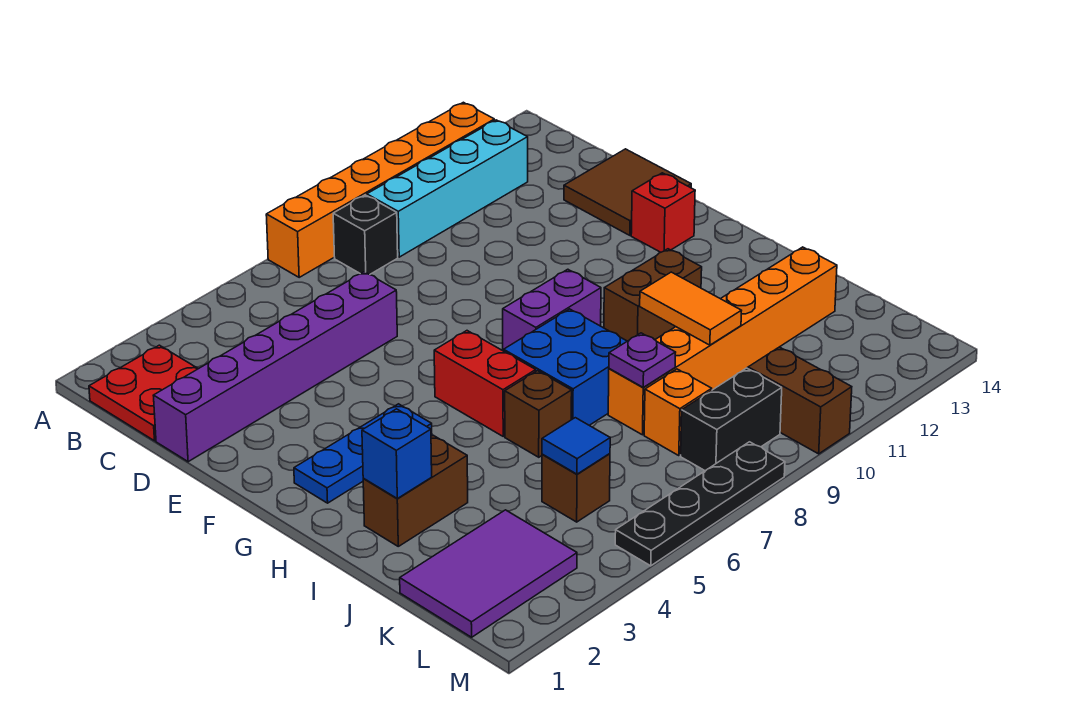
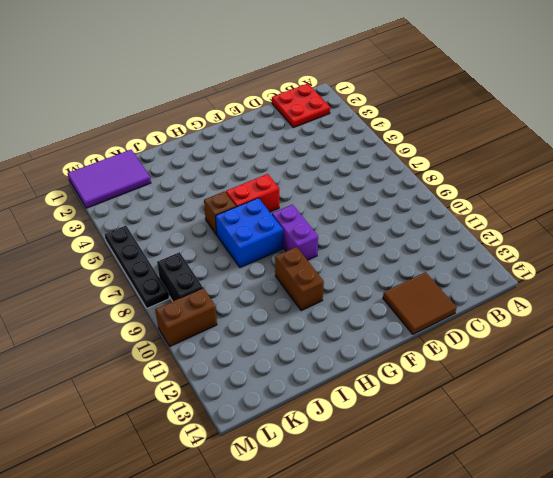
purple tile K1:M2 level 1 -> purple tile K1:L3 level 1
none -> orange brick A7:A12 level 1
none -> black brick B8 level 1
none -> cyan brick B9:B12 level 1

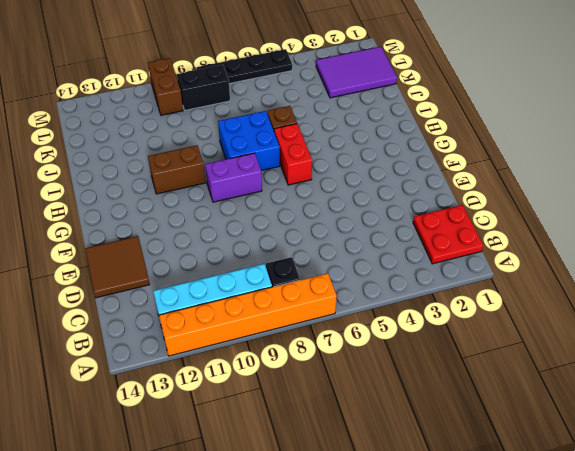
none -> purple brick D1:D6 level 1
none -> red brick F13 level 1
none -> blue plate G2:G4 level 1

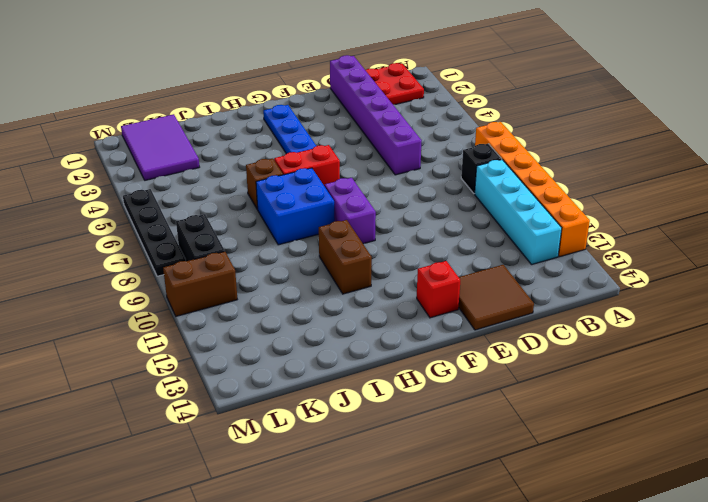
none -> brown brick I2:I3 level 1
none -> orange brick J8:J13 level 1
none -> brown brick K5 level 1

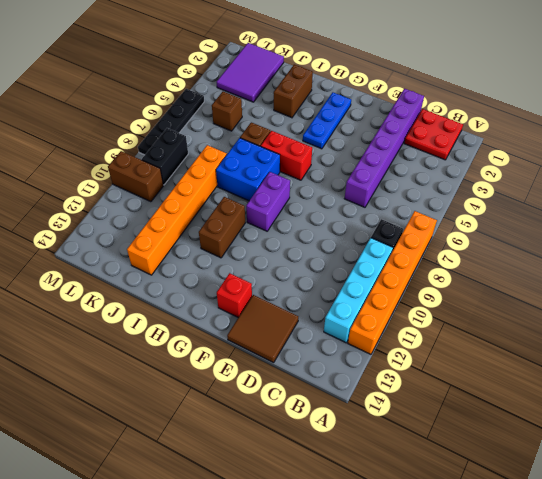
none -> orange brick K8 level 1
none -> blue brick I2 level 2
none -> orange tile I10:J10 level 2

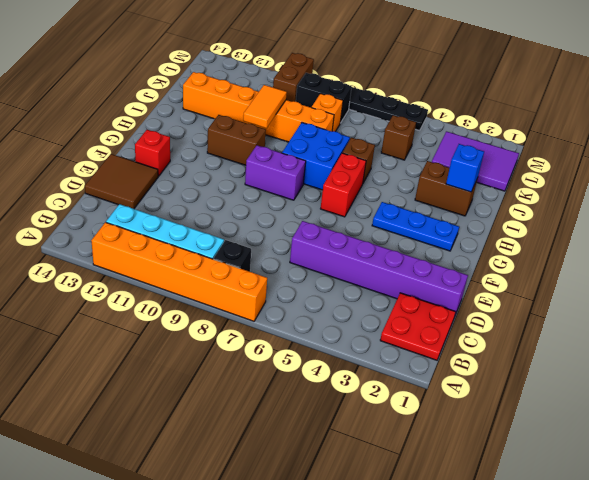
none -> purple plate J8 level 2
none -> blue tile K5 level 2

